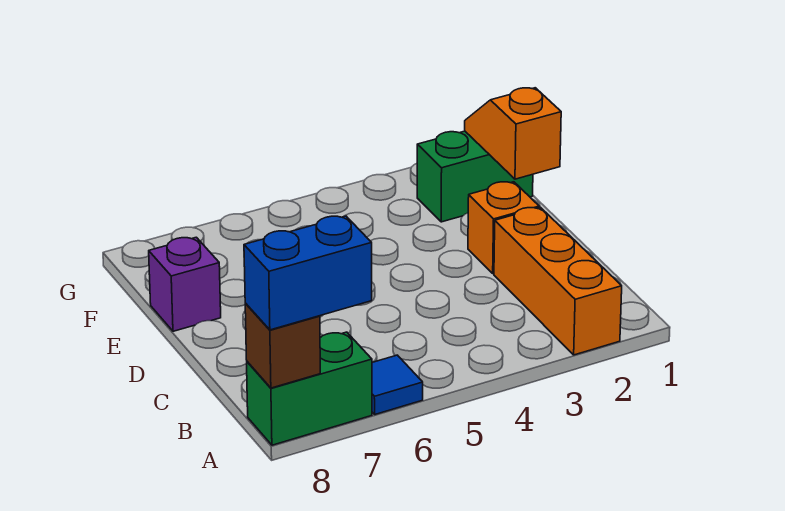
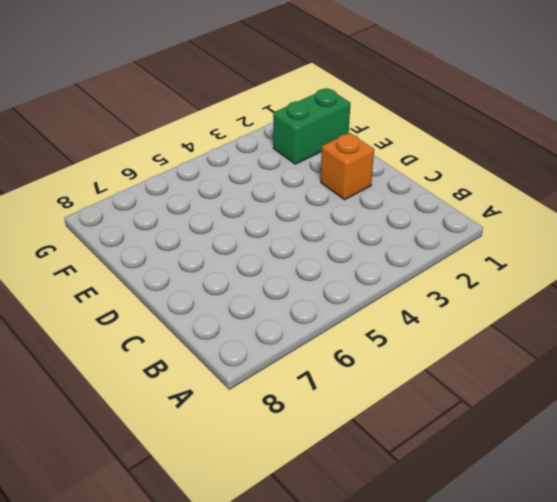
none -> orange brick A2:C2 level 1
none -> blue tile A6 level 1

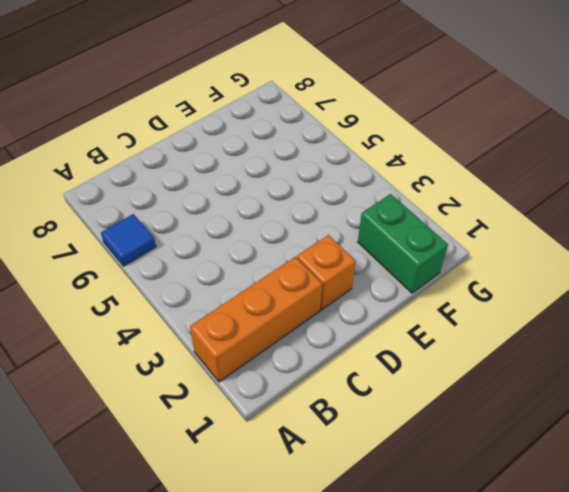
none -> green brick A7:A8 level 1
none -> purple brick E8 level 1

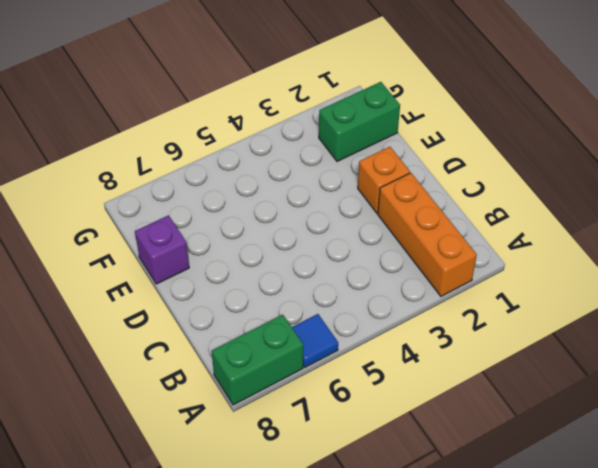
none -> brown brick A8 level 2
none -> orange slope E1:F1 level 2 top E

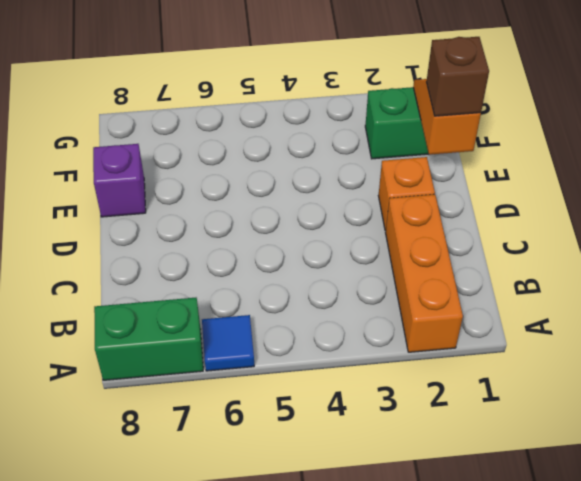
brown brick E1 level 3 -> brown brick A8 level 2
none -> blue brick A7:A8 level 3

